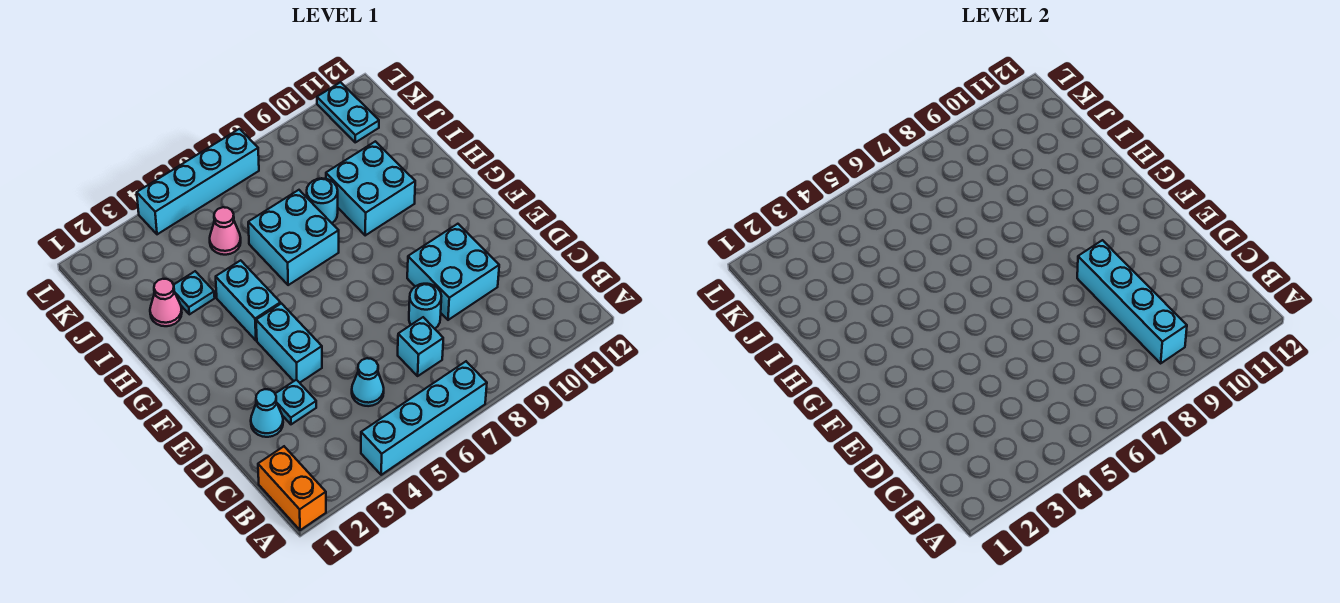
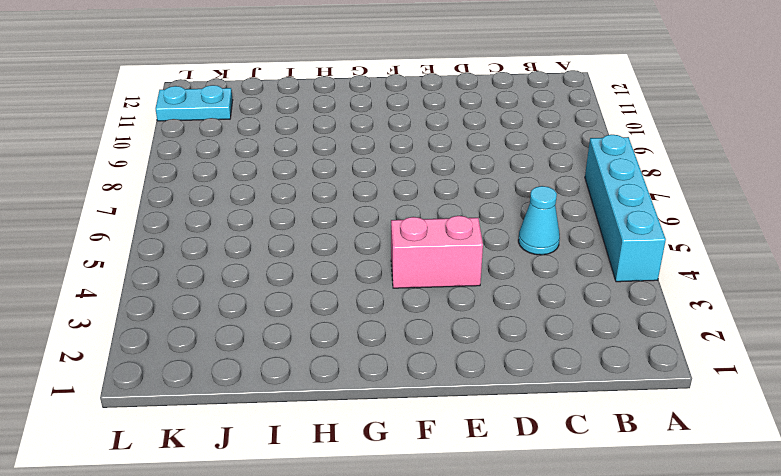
pink brick E4:F4 level 1 -> cyan brick E4:F4 level 1
none -> orange brick A1:B1 level 1
none -> cyan brick C7 level 1
none -> cyan cone D2 level 1

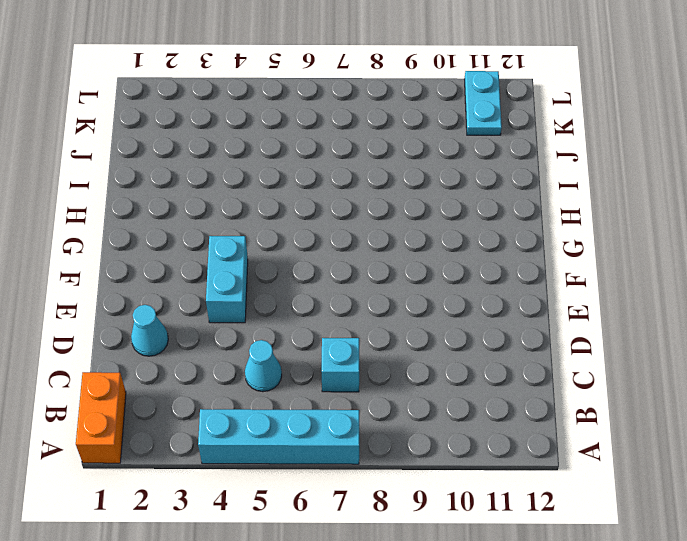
none -> cyan plate D3 level 1
none -> cyan round brick D8 level 1
none -> cyan brick D9:E10 level 1

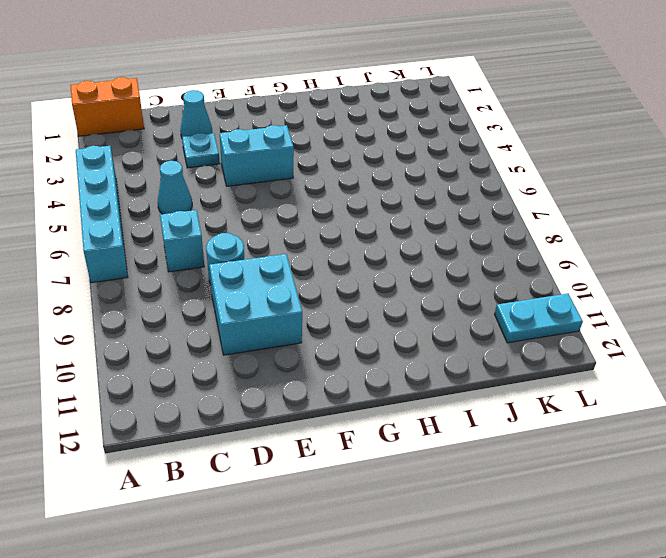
none -> cyan brick G4:H4 level 1
none -> cyan brick H6:I7 level 1
none -> cyan brick H9:I10 level 1

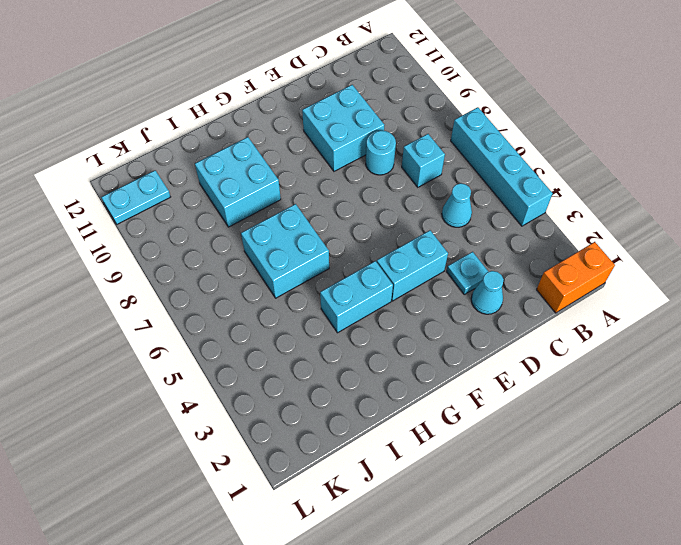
none -> pink cone I2 level 1
none -> cyan plate I3 level 1
none -> cyan round brick I8 level 1

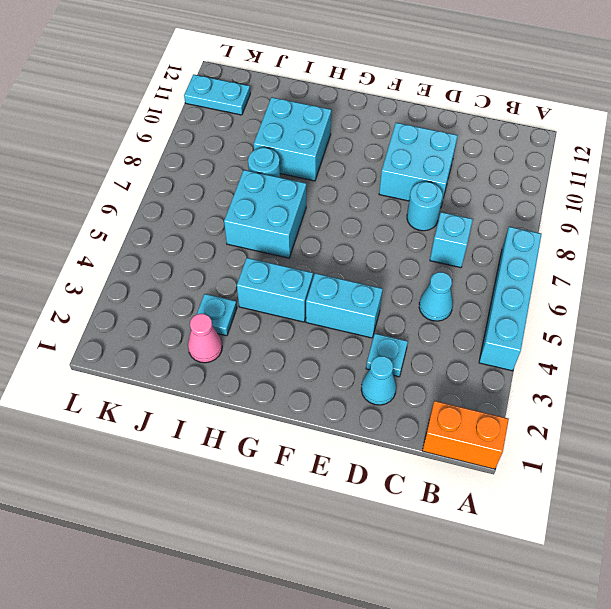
none -> pink cone J5 level 1
none -> cyan brick L4:L7 level 1
none -> cyan brick B9:E9 level 2

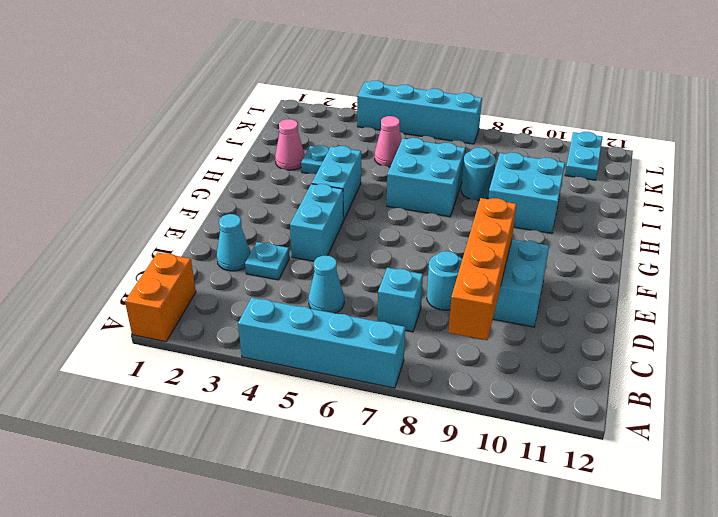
orange brick B9:E9 level 2 -> cyan brick B9:E9 level 2

